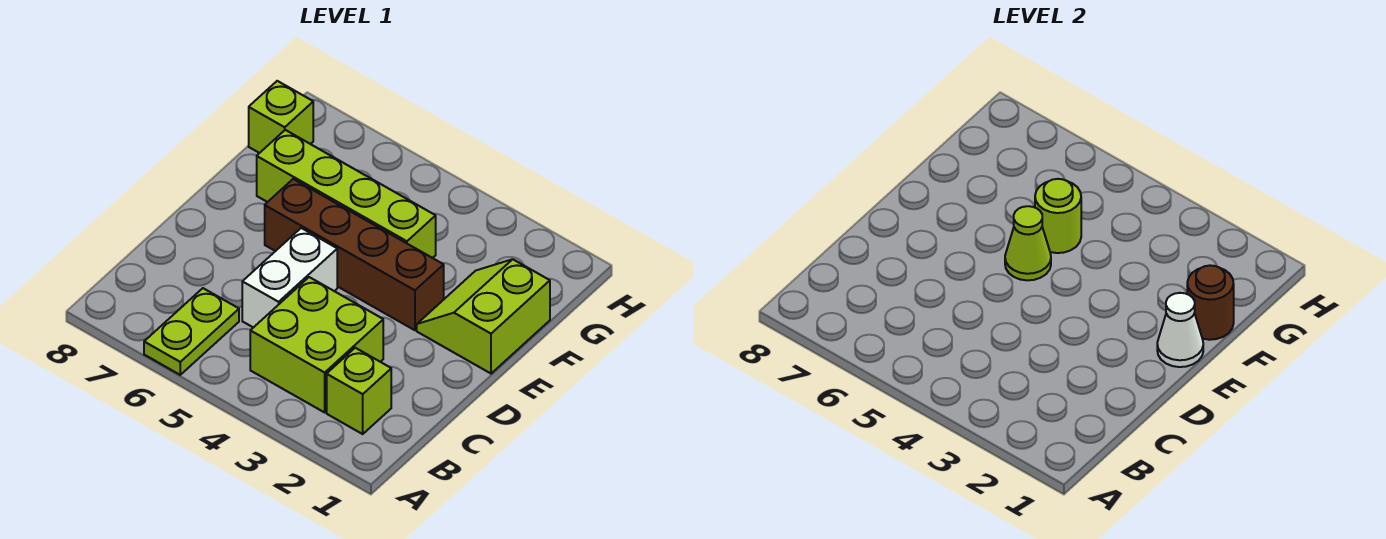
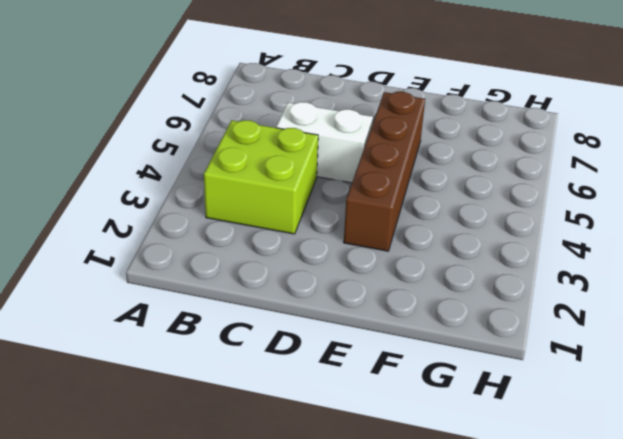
none -> lime plate A6:B6 level 1
none -> lime brick B2 level 1
none -> lime slope E1:F2 level 1 top 1

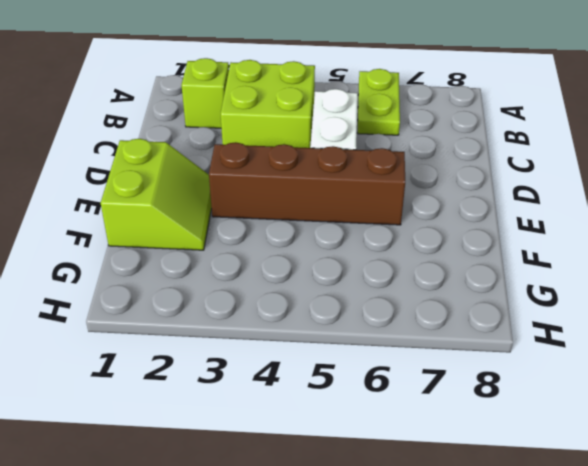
none -> lime brick F4:F7 level 1
none -> lime brick G8 level 1
none -> white cone E1 level 2

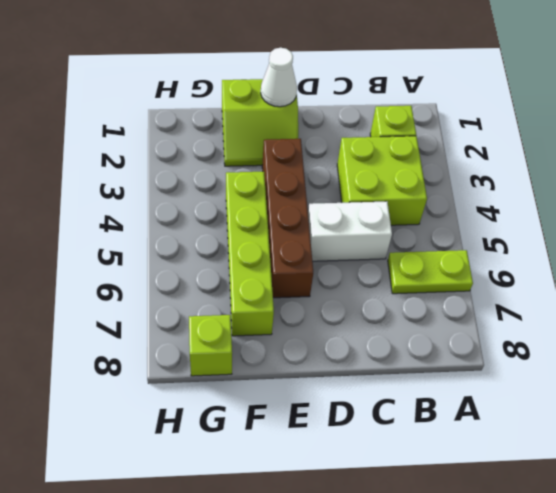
none -> lime cone E5 level 2
none -> brown round brick F1 level 2
none -> lime round brick F5 level 2

